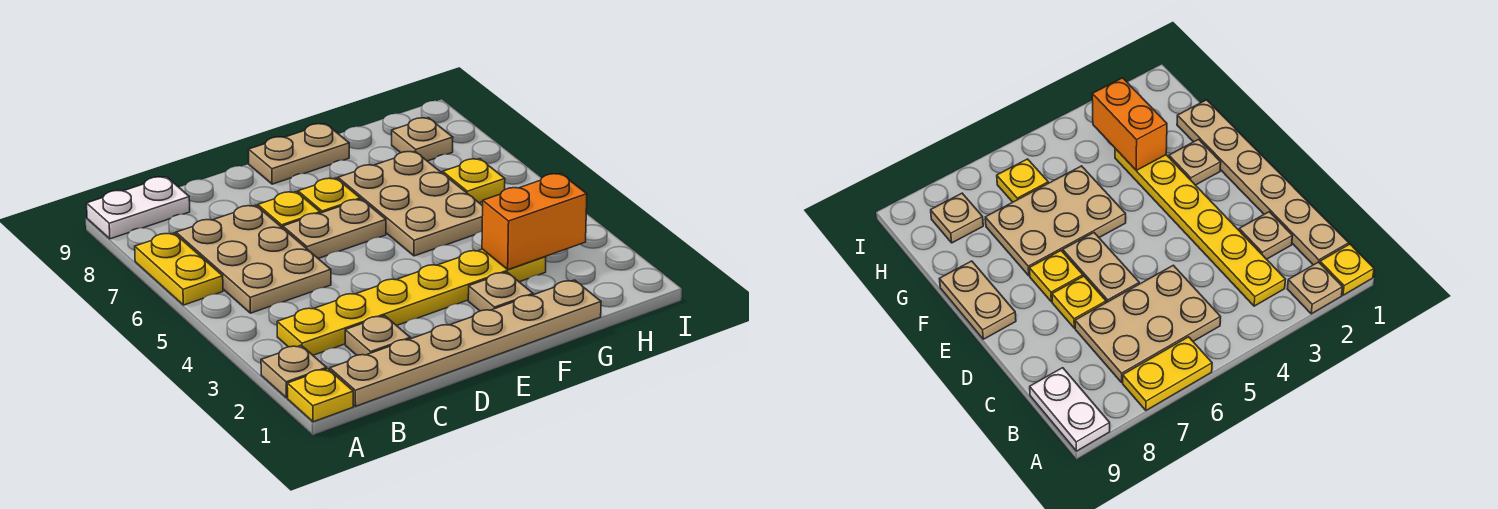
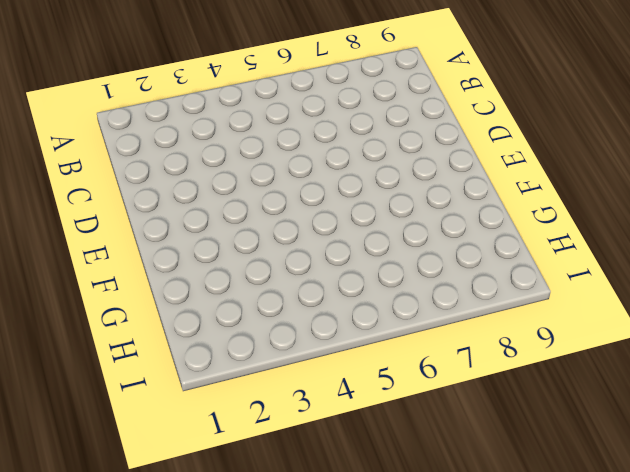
none -> yellow plate A1 level 1
none -> tan plate A2 level 1
none -> yellow plate A6:A7 level 1

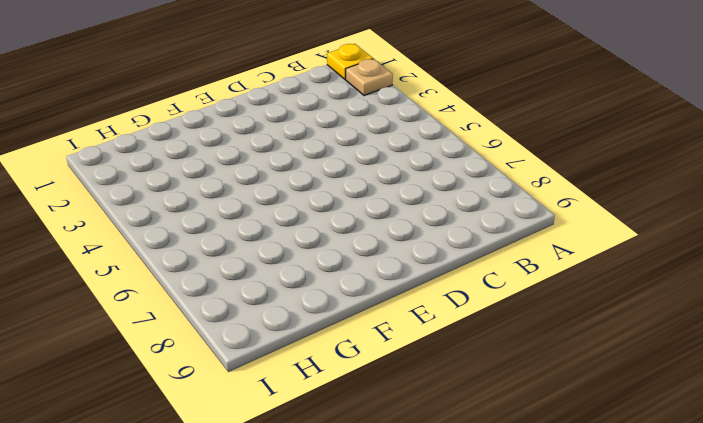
none -> yellow plate A6:A7 level 1
none -> white plate A9:B9 level 1
none -> tan plate B1:G1 level 1

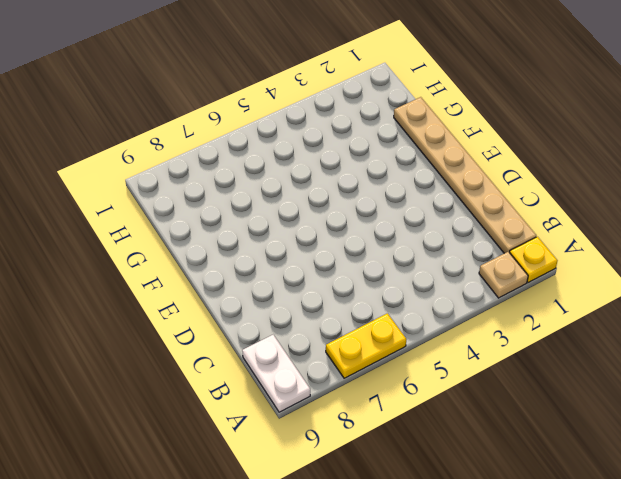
none -> yellow plate B3:G3 level 1
none -> tan plate B5:C7 level 1
none -> tan plate C2 level 1

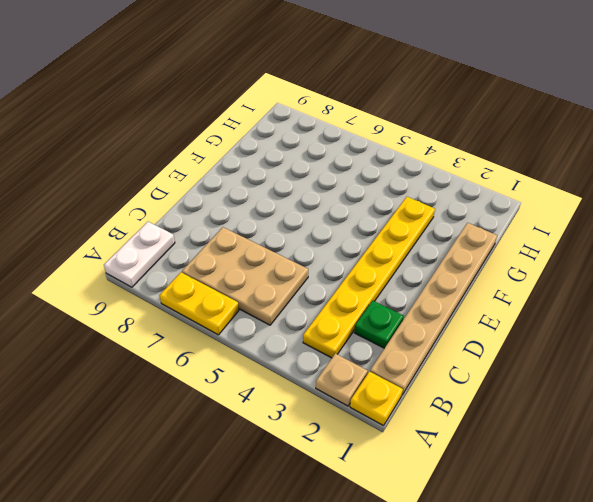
green plate C2 level 1 -> tan plate C2 level 1
none -> tan plate D6:E6 level 1
none -> yellow plate D7 level 1
none -> yellow plate E7 level 1

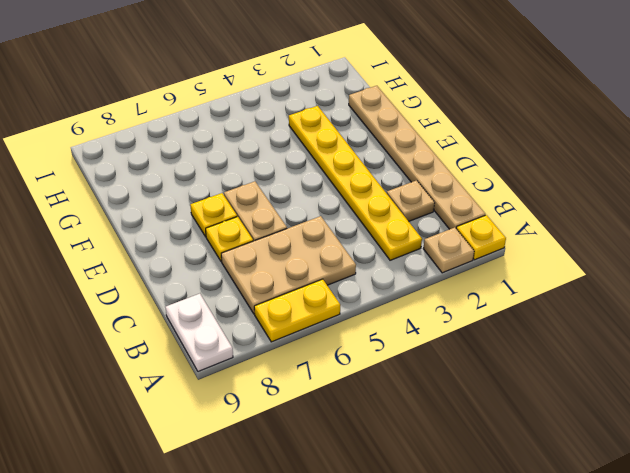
none -> tan plate E9:F9 level 1
none -> tan plate F2 level 1
none -> tan plate F5:G7 level 1

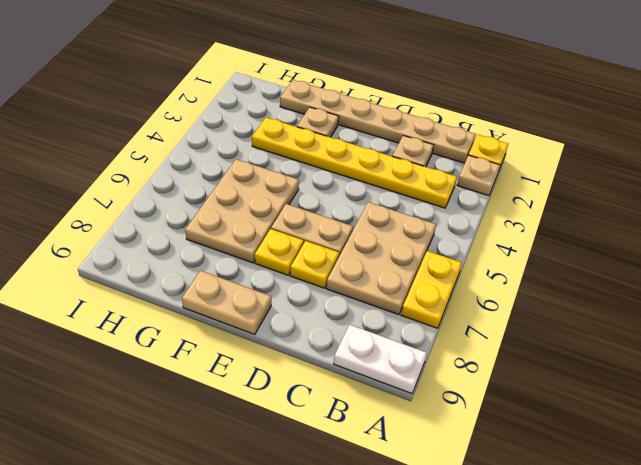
none -> yellow plate H6 level 1
none -> tan plate H8 level 1
none -> orange brick G3:H3 level 2

